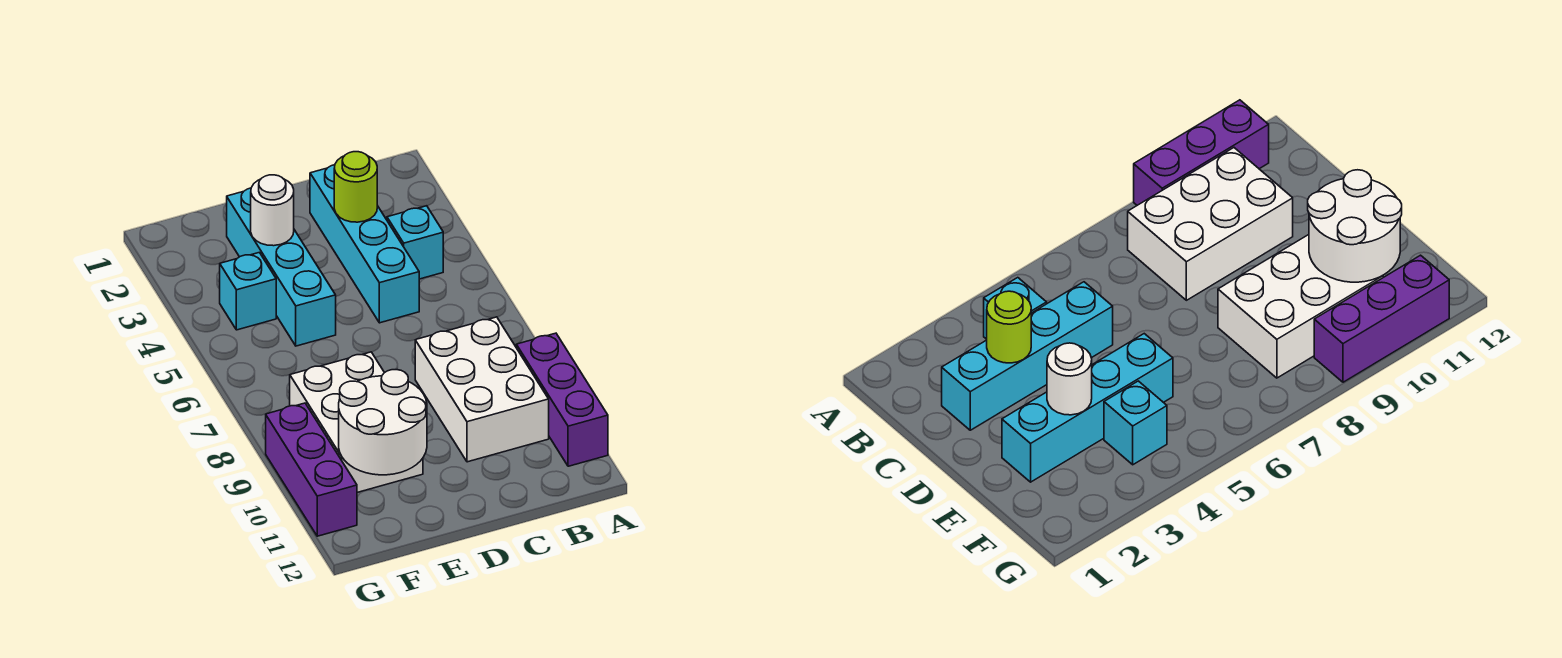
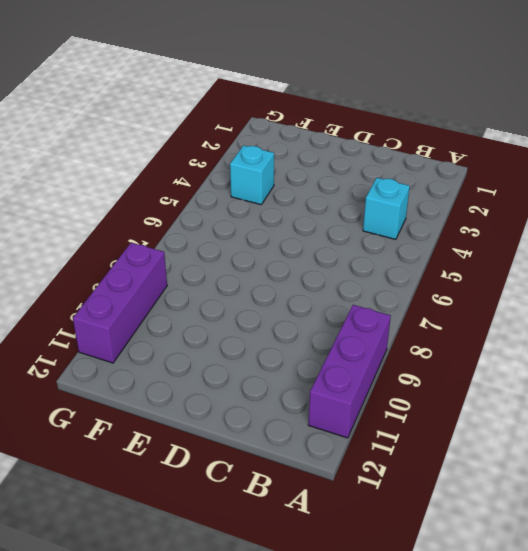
none -> white brick B8:C10 level 1
none -> cyan brick C2:C5 level 1

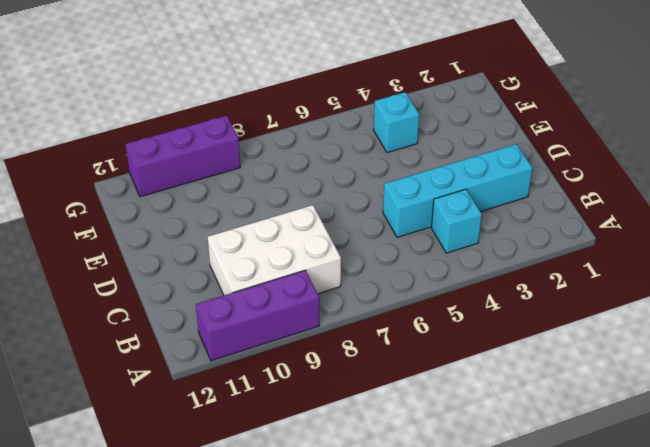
none -> cyan brick E2:E5 level 1
none -> white brick E8:F10 level 1

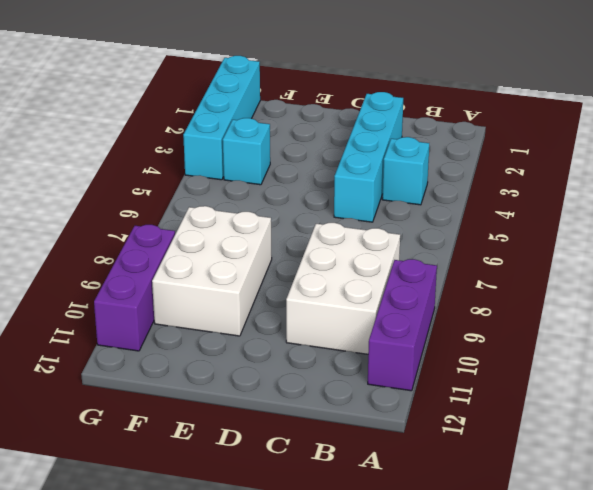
cyan brick G1:G4 level 1 -> cyan brick E2:E5 level 1
none -> lime round brick C3 level 2
none -> white round brick E3 level 2

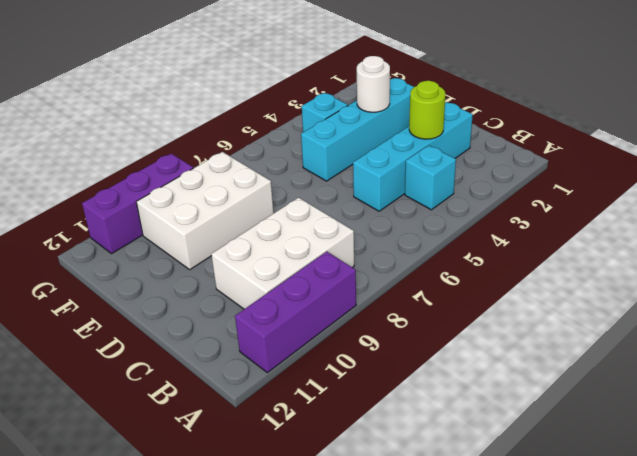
none -> white round brick E10:F11 level 2

